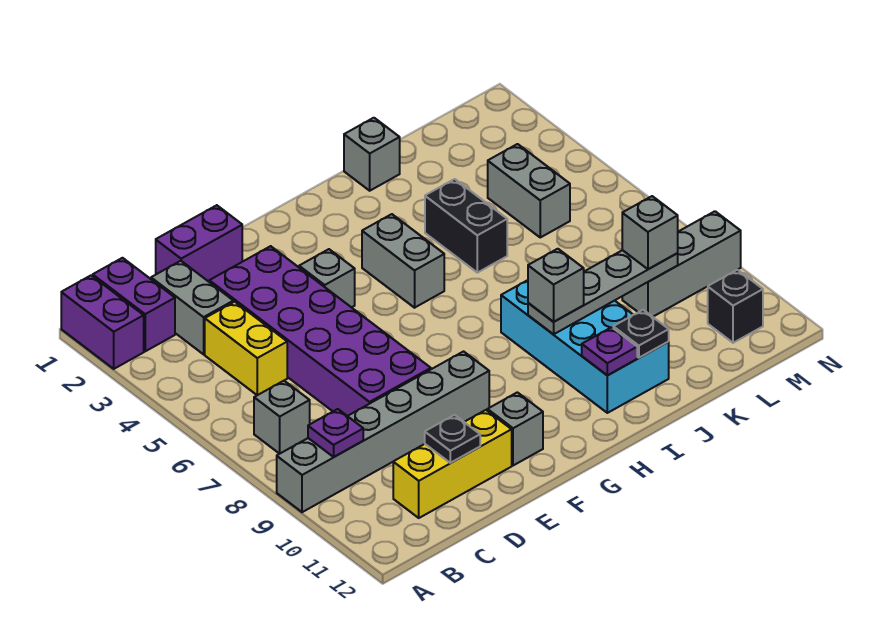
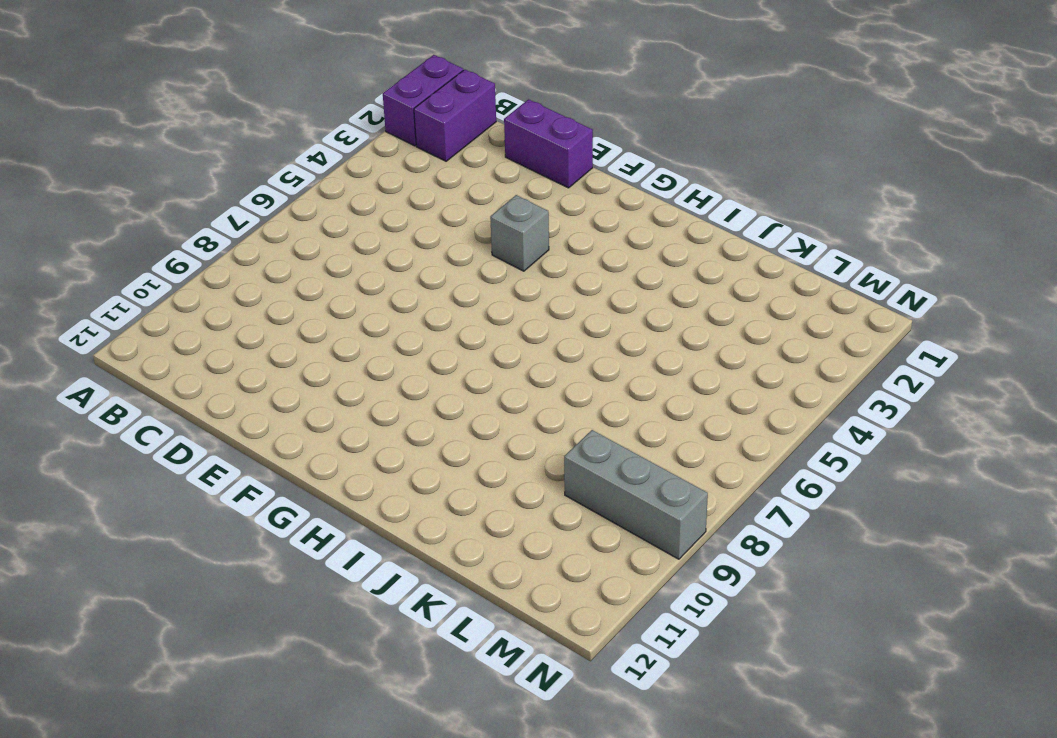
none -> grey brick A9:F9 level 1
none -> grey brick B7 level 1
none -> grey brick C2:C3 level 1

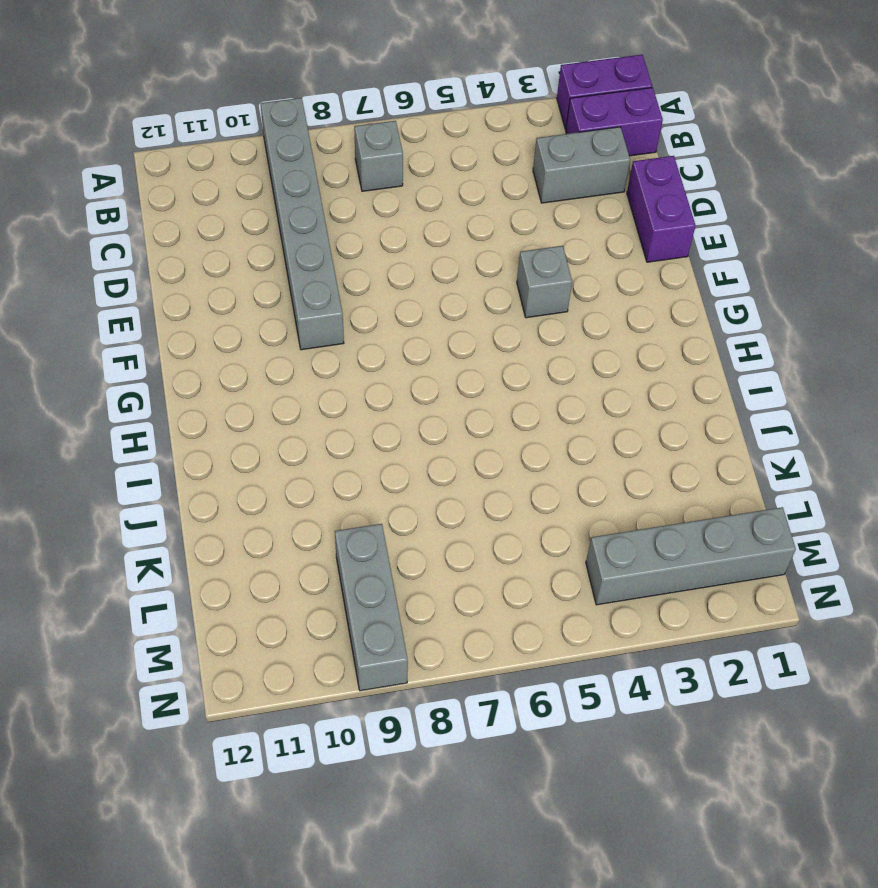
grey brick M1:M4 level 1 -> none
none -> yellow brick C4:C5 level 1
none -> yellow brick C11:E11 level 1
none -> purple brick D3:E8 level 1

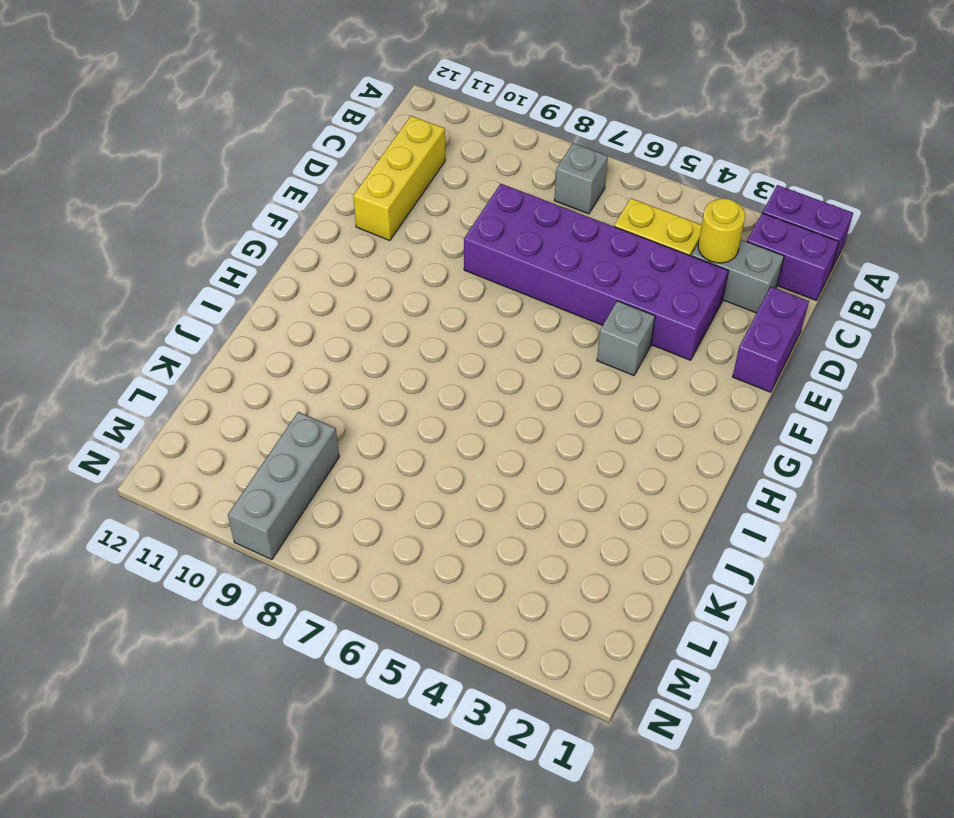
yellow round brick C3 level 2 -> none
none -> grey brick A9:F9 level 1
none -> grey brick F11 level 1
none -> grey brick H4:H5 level 1

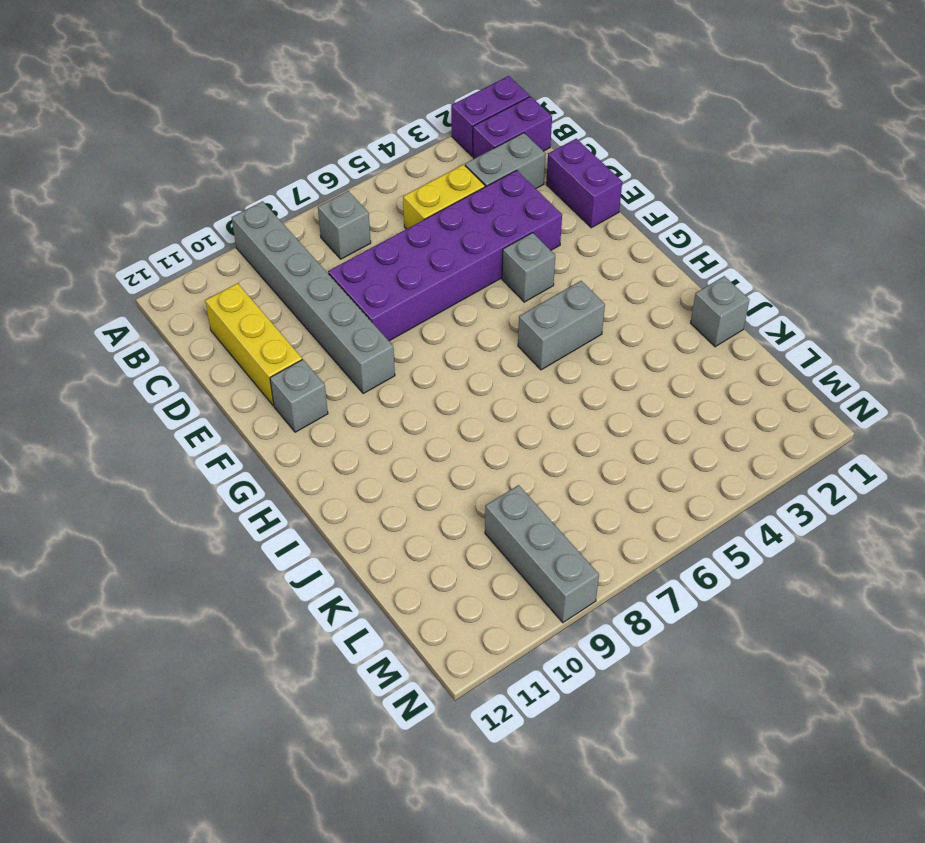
none -> cyan brick I8:J11 level 1
none -> black brick J4:J5 level 1
none -> grey brick L4:L5 level 1

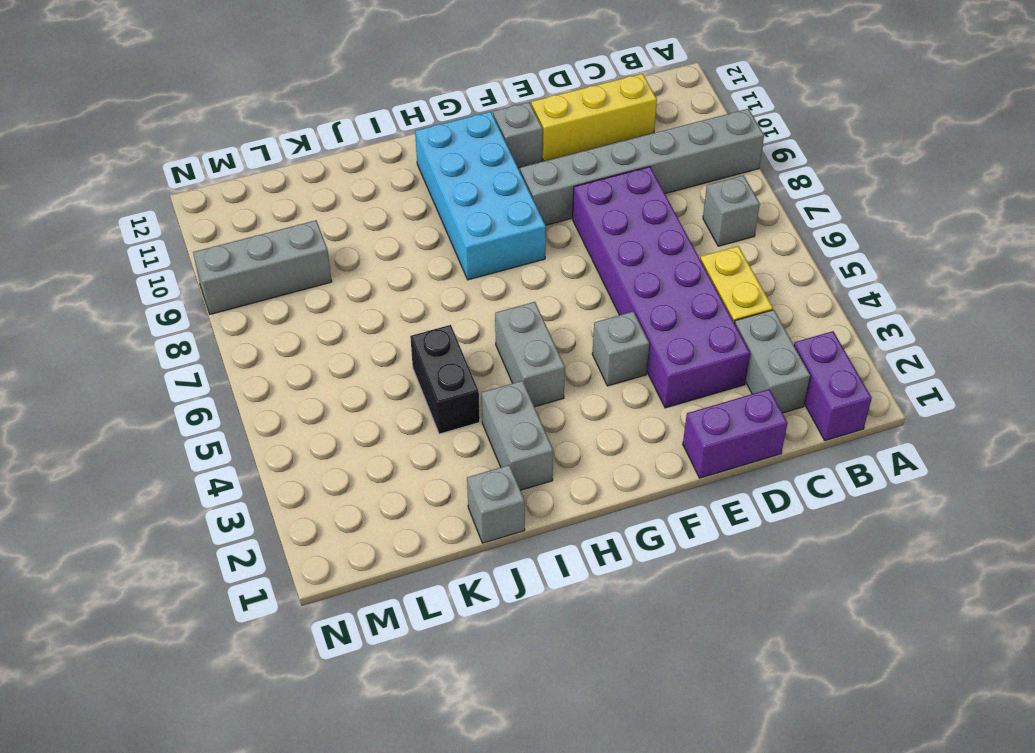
cyan brick G8:H11 level 1 -> cyan brick I8:J11 level 1
grey brick I2:I3 level 1 -> grey brick L4:L5 level 1
none -> purple brick A1:A2 level 1
none -> black brick M11 level 1
none -> purple plate B9 level 2

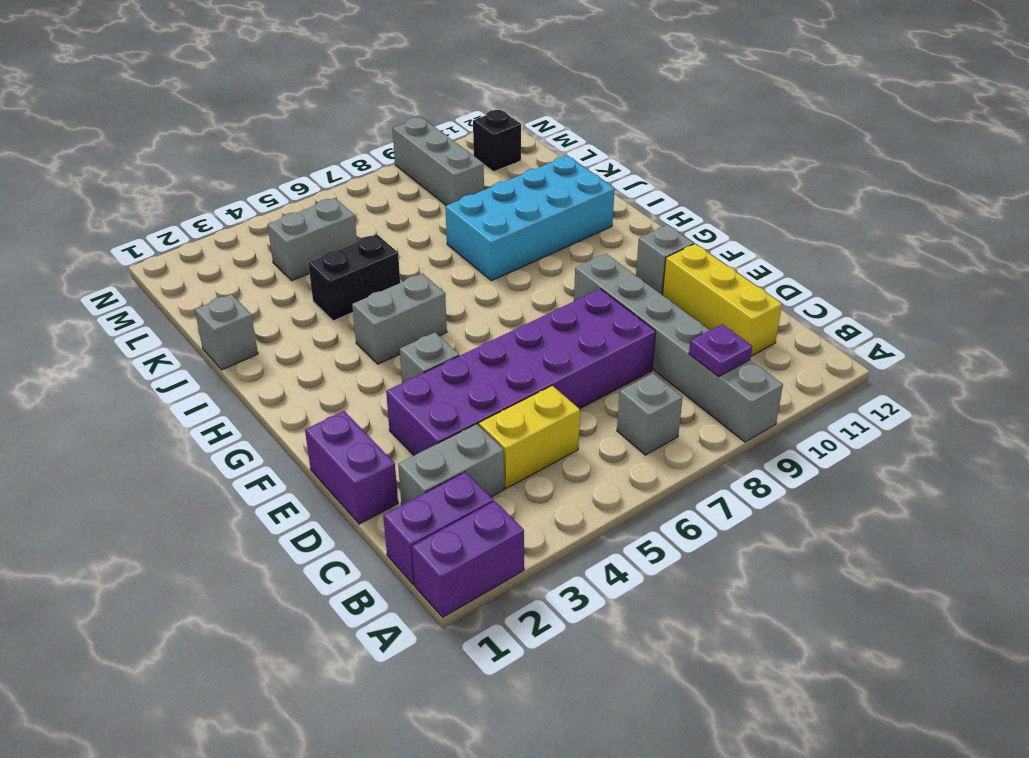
none -> black plate D11 level 2
none -> grey plate I9:L9 level 2
none -> purple plate I11 level 2

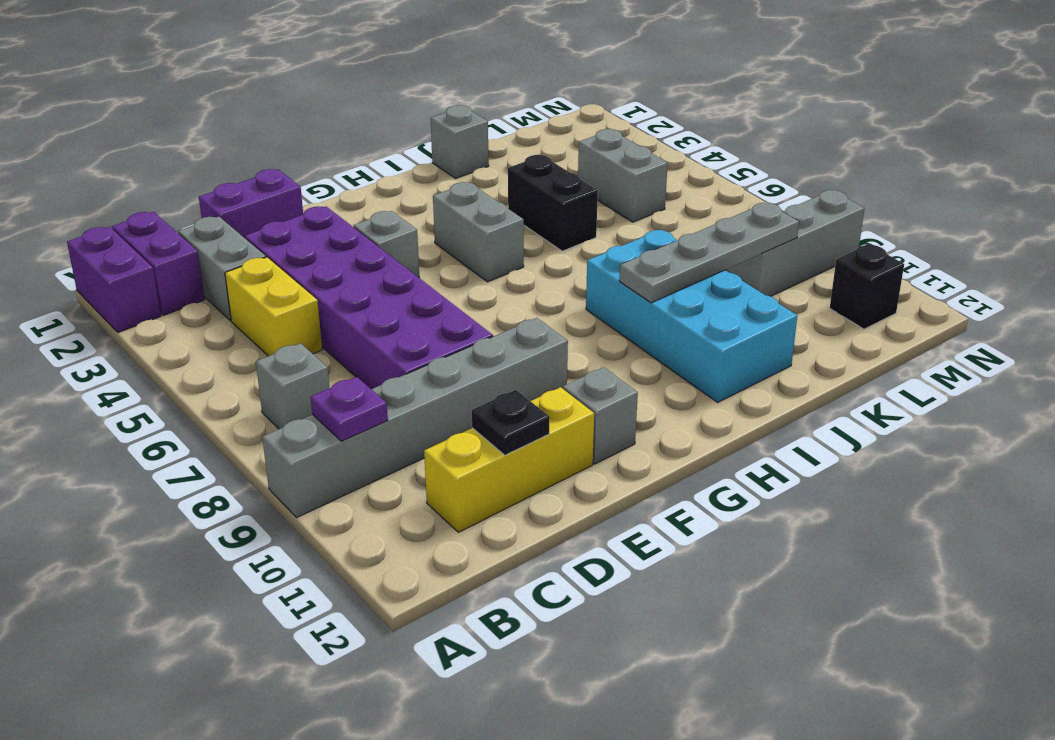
none -> purple plate I11 level 2
none -> black plate J11 level 2
none -> grey brick I9 level 3

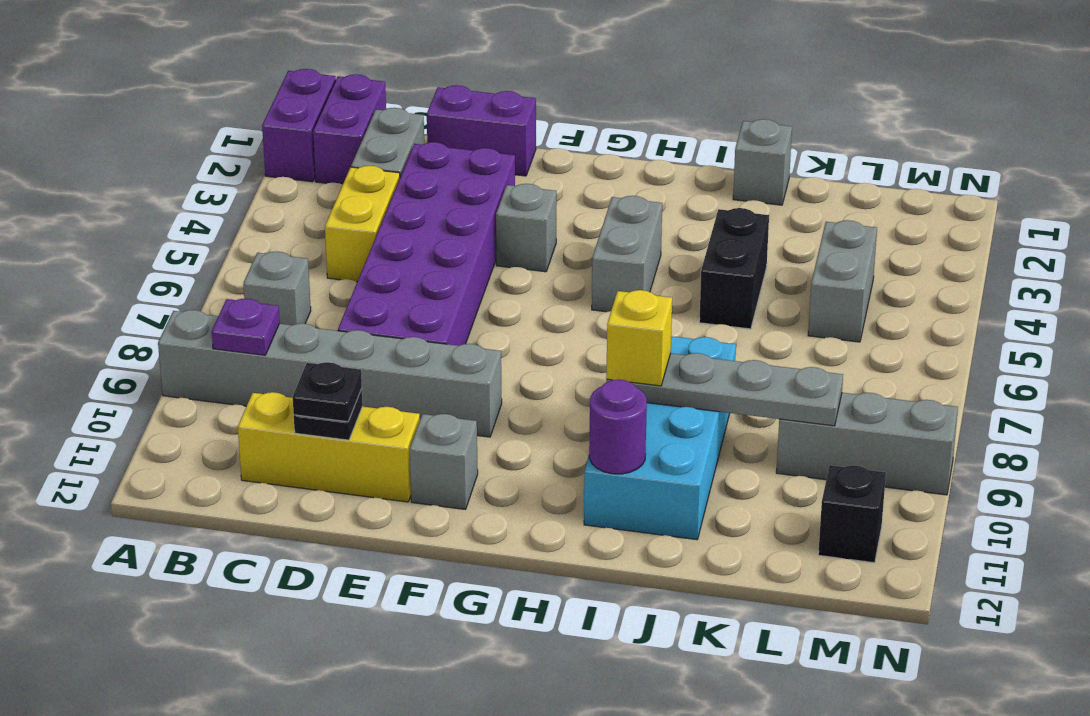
black plate D11 level 3 -> black plate J11 level 2
yellow brick I9 level 3 -> grey brick I9 level 3
purple round brick I11 level 2 -> purple plate I11 level 2
none -> grey brick L9 level 3

